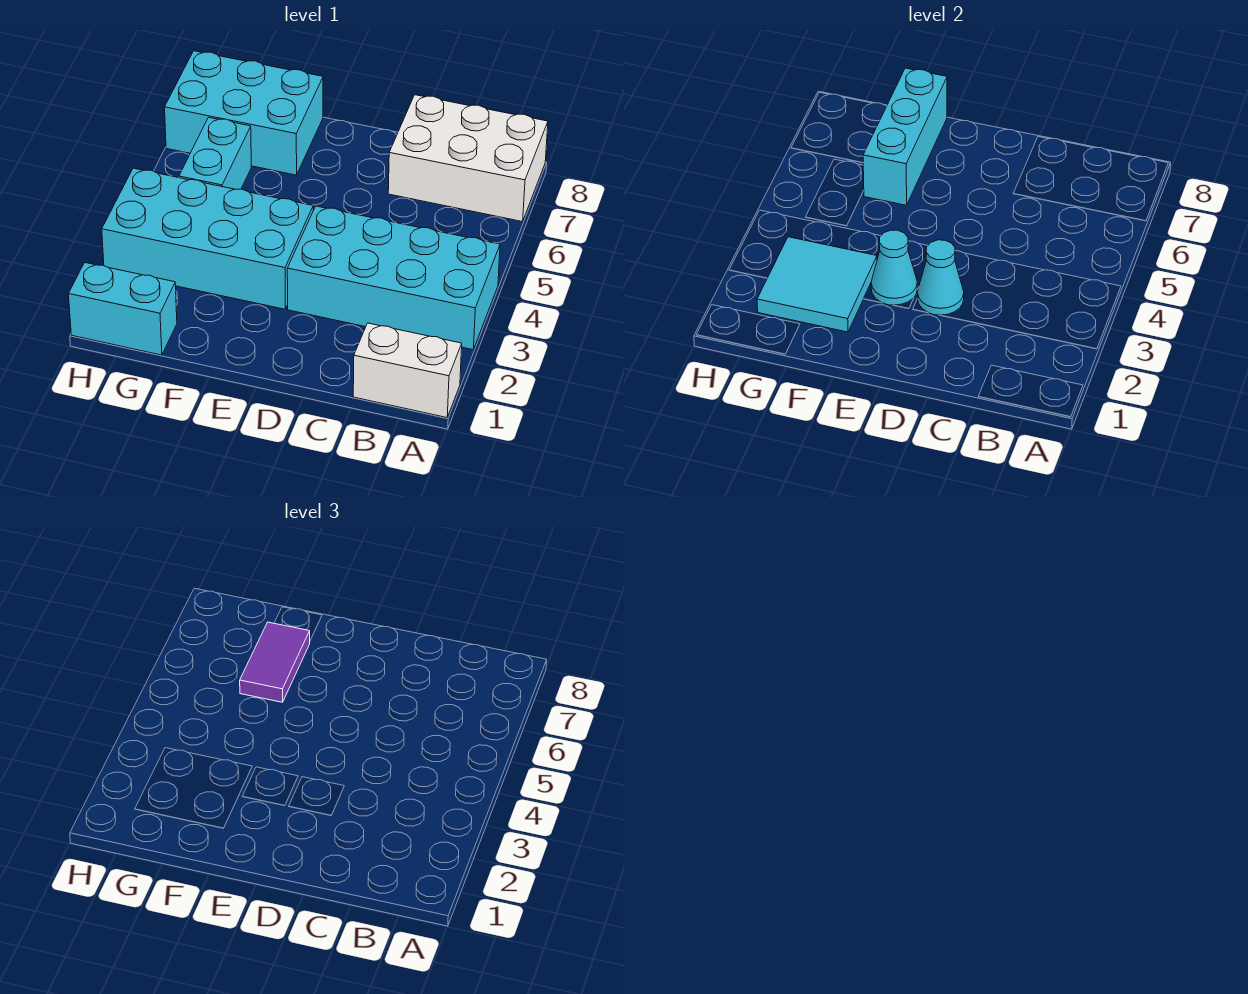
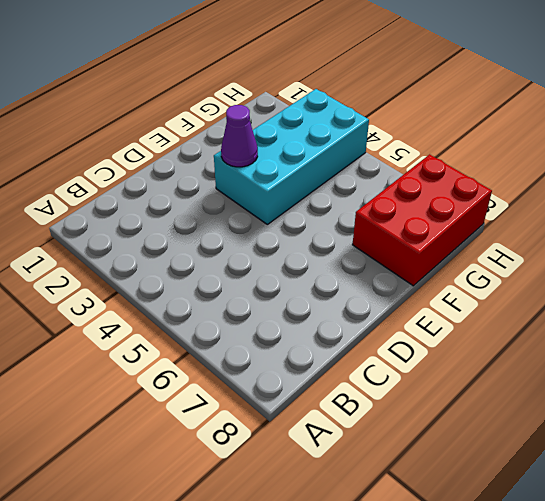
purple cone E3 level 2 -> cyan cone E3 level 2
red brick F7:H8 level 1 -> cyan brick F7:H8 level 1
none -> white brick A1:B1 level 1
none -> cyan brick A3:D4 level 1
none -> white brick A7:C8 level 1

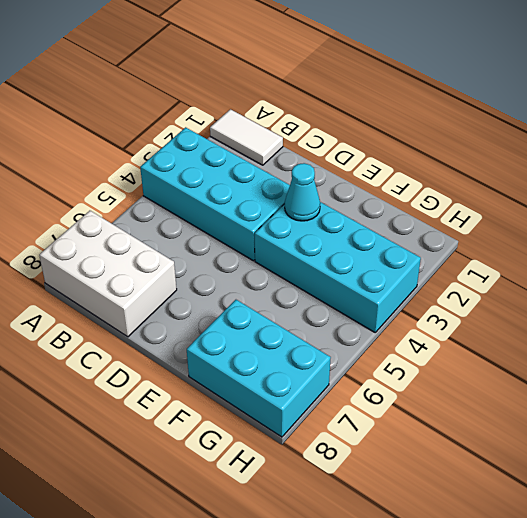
white tile A1:B1 level 1 -> white brick A1:B1 level 1
none -> cyan brick G1:H1 level 1
none -> cyan brick G5:G6 level 1
none -> cyan cone D3 level 2

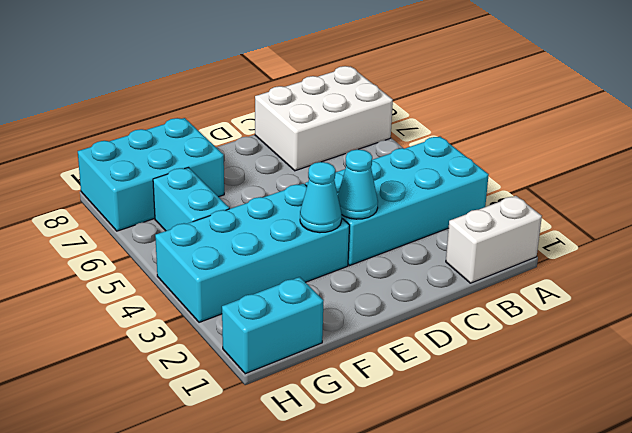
none -> cyan tile F2:G3 level 2
none -> cyan brick F6:F8 level 2
none -> purple tile F6:F7 level 3

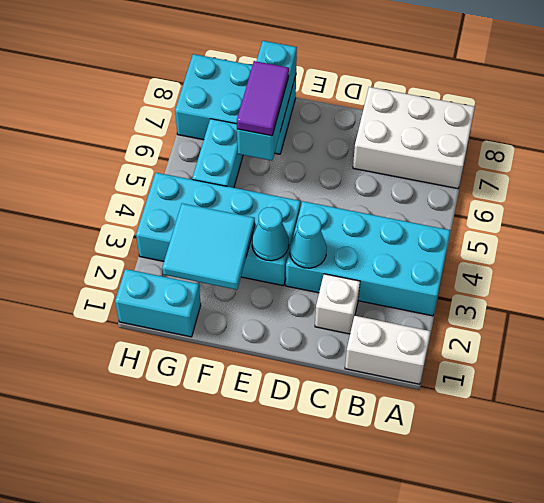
white brick C2 level 1 -> none

